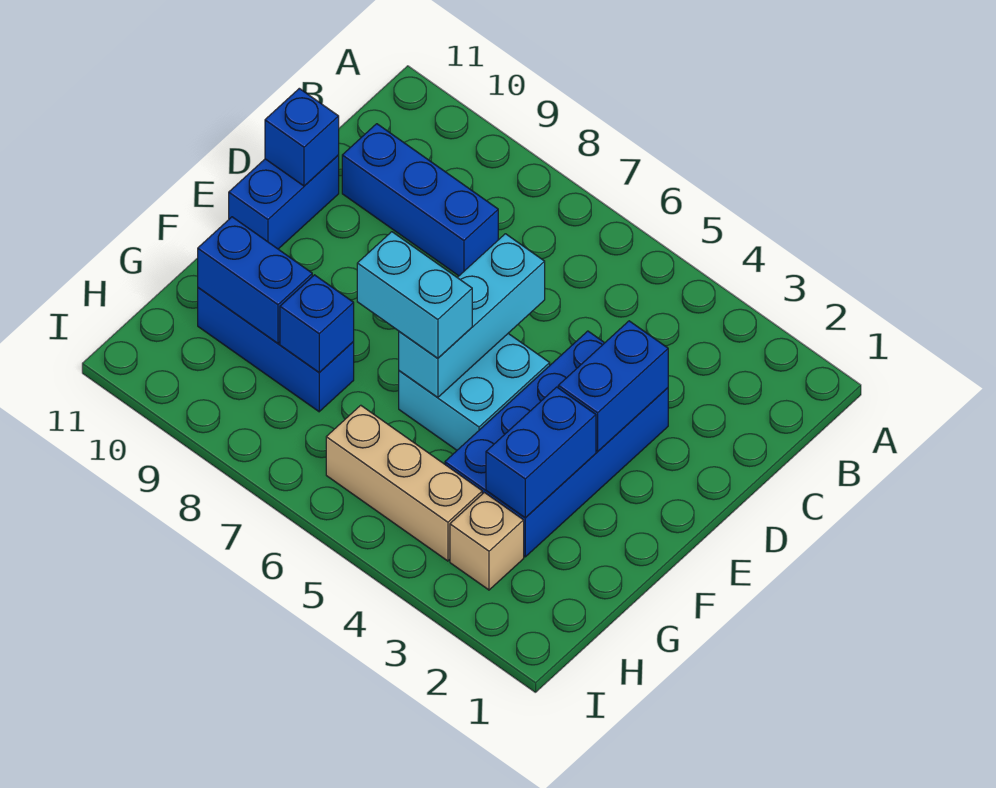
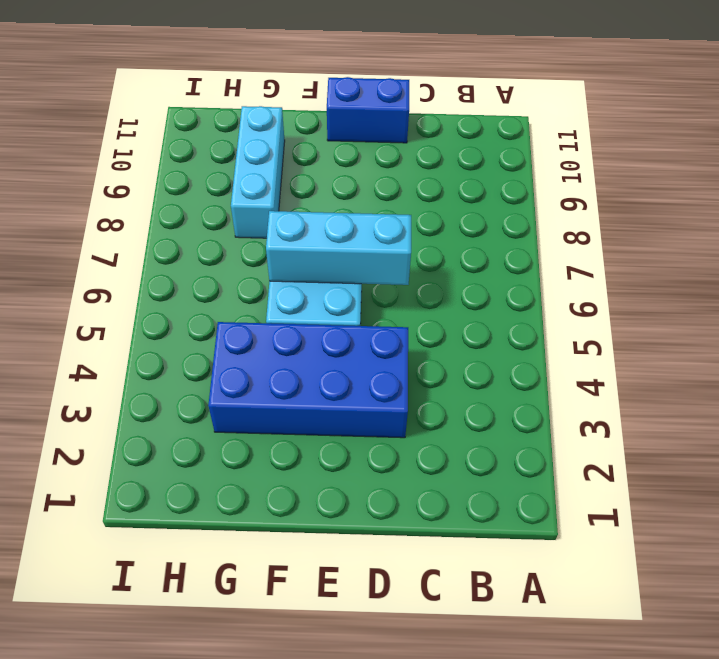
cyan brick G8:G10 level 1 -> blue brick G8:G10 level 1
none -> blue brick C8:C10 level 1
none -> tan brick H3 level 1
none -> tan brick H4:H6 level 1

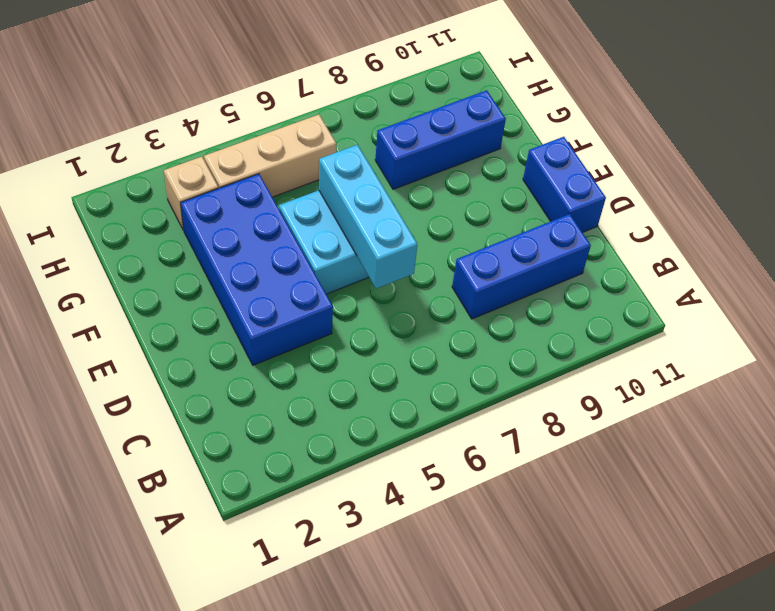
none -> blue brick D3:E3 level 2
none -> blue brick D11 level 2
none -> blue brick F3:G3 level 2

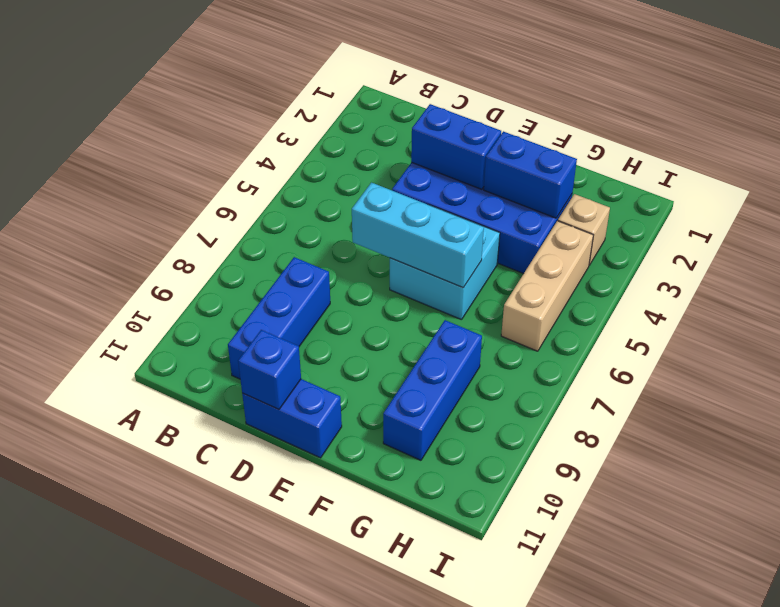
none -> blue brick G8 level 2
none -> blue brick G9:G10 level 2
none -> cyan brick F6:F7 level 3

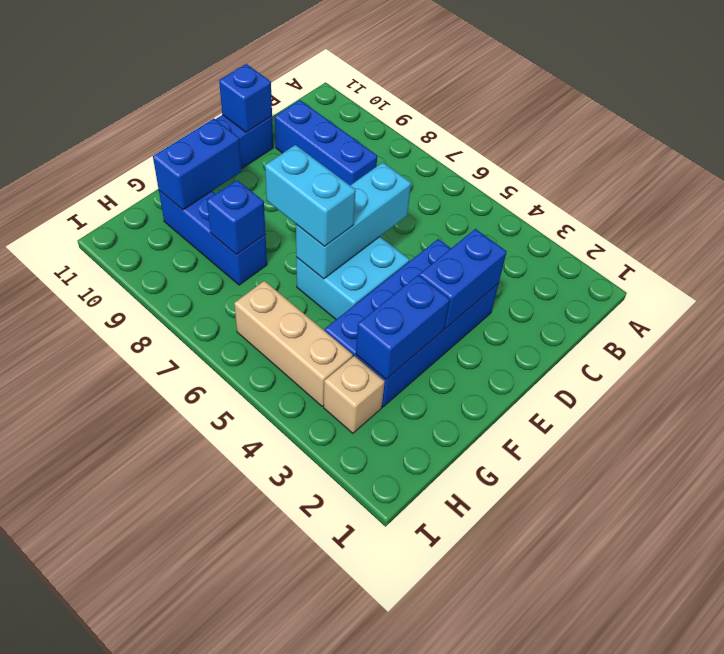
blue brick F10:G10 level 2 -> blue brick G9:G10 level 2

